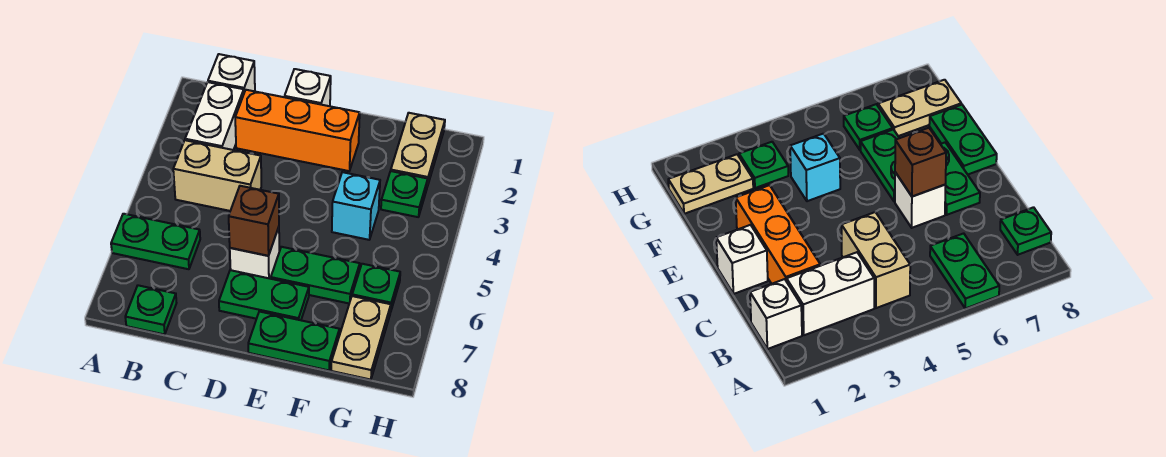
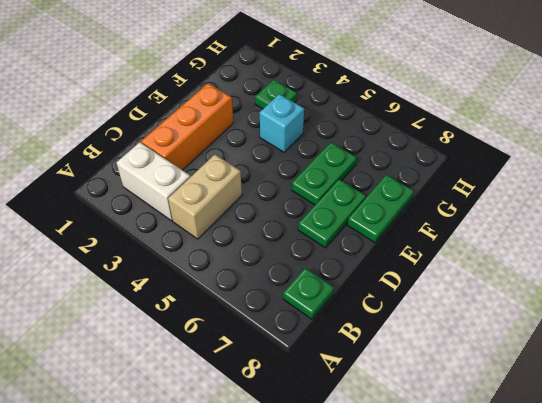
none -> green plate A6:B6 level 1
none -> white brick B1 level 1
none -> white brick D1 level 1

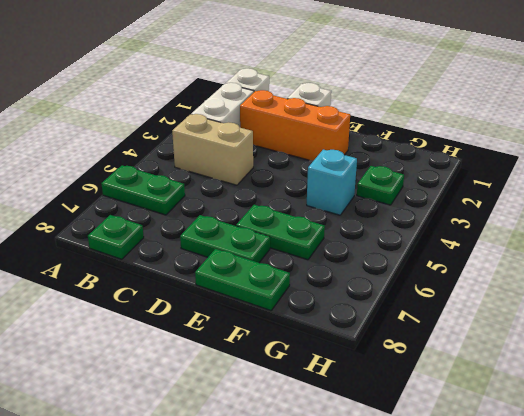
none -> white brick D6 level 1
none -> tan plate G1:G2 level 1
none -> green plate G6 level 1

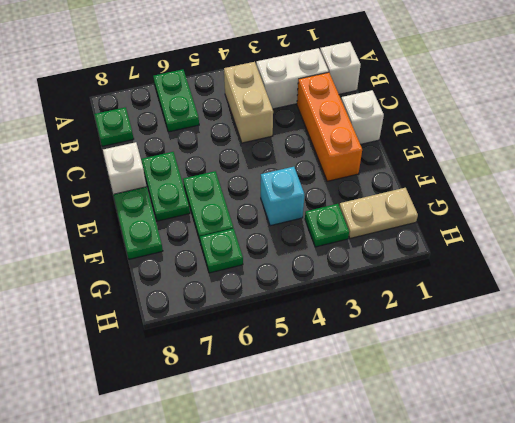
white brick D8 level 1 -> white brick D6 level 1
none -> tan plate G7:G8 level 1
none -> brown brick D6 level 2

